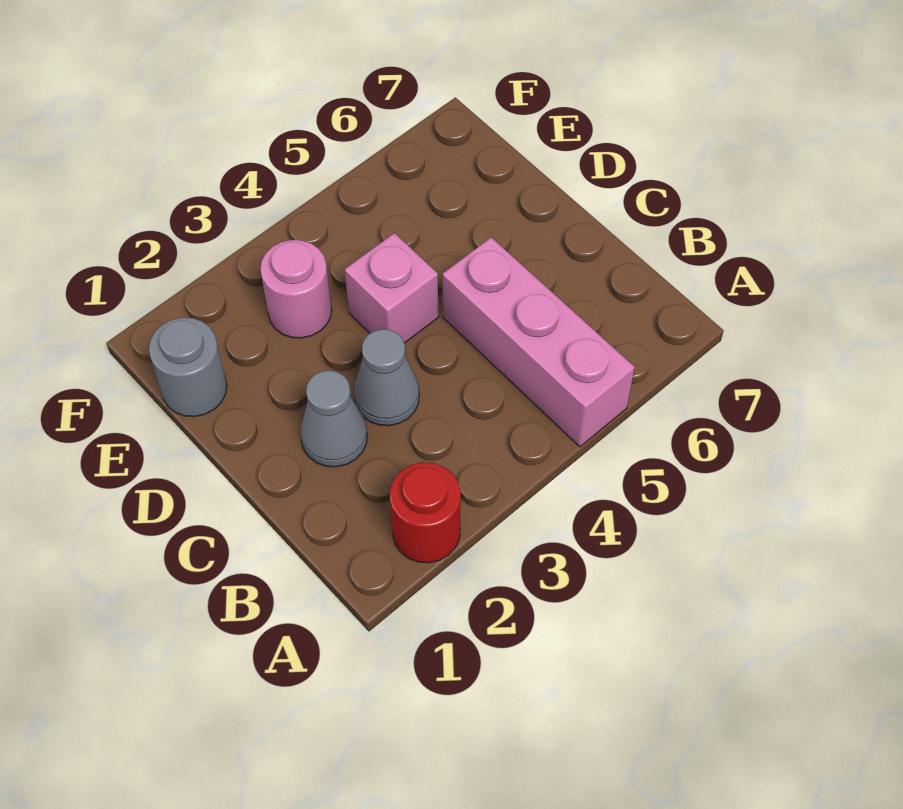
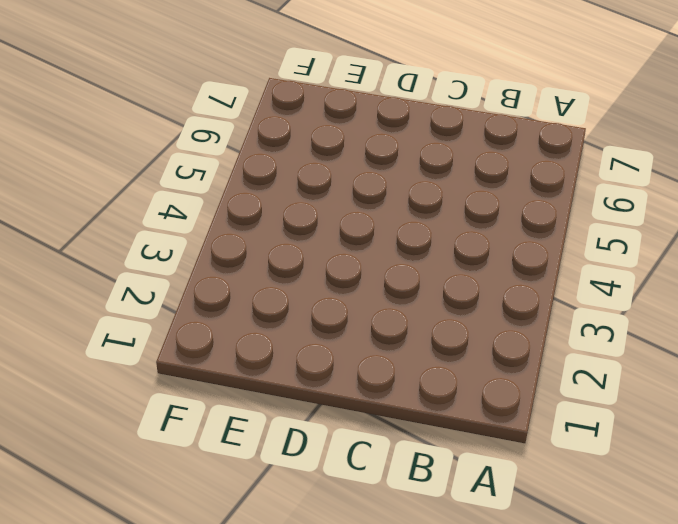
none -> red round brick A2 level 1
none -> pink brick A5:C5 level 1

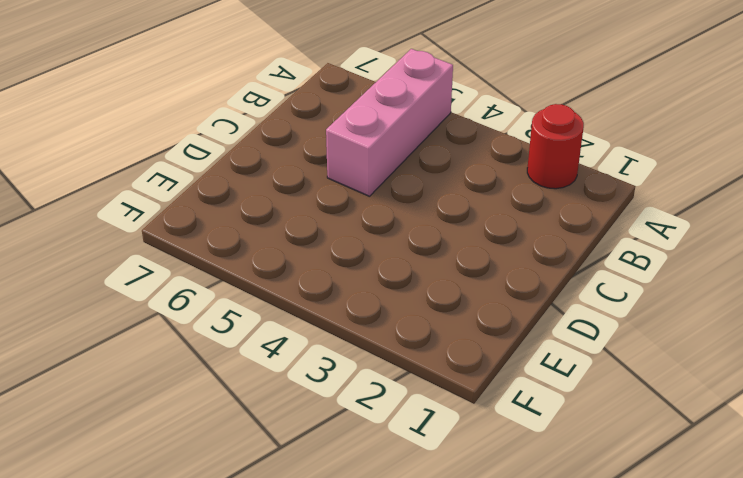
none -> grey cone C2 level 1
none -> grey cone C3 level 1

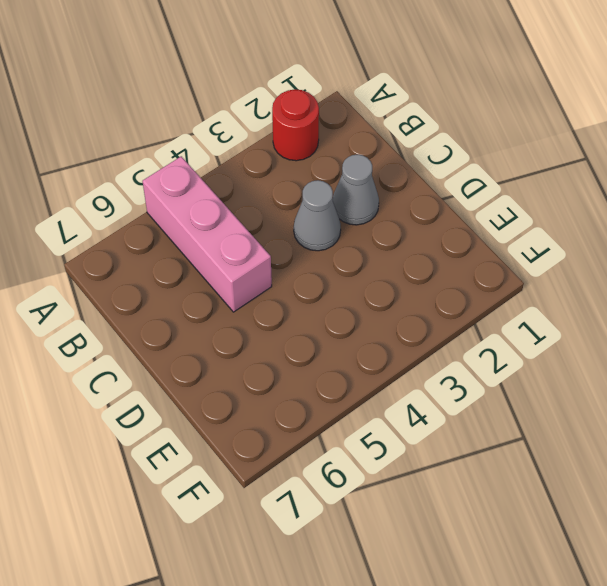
none -> pink brick D4 level 1
none -> grey round brick E1 level 1

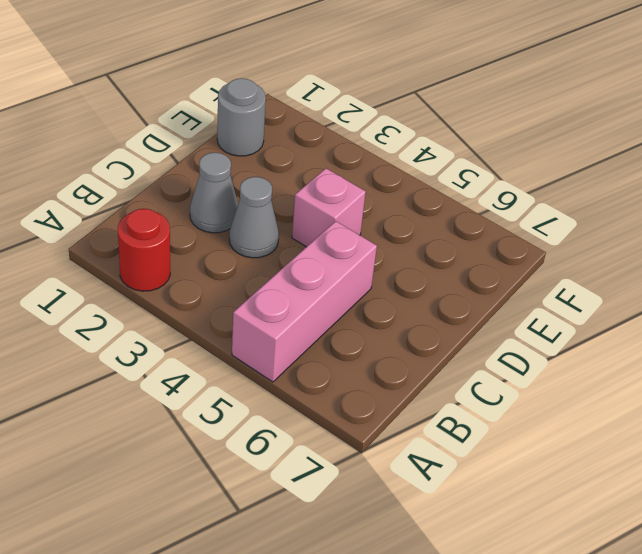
none -> pink round brick E3 level 1

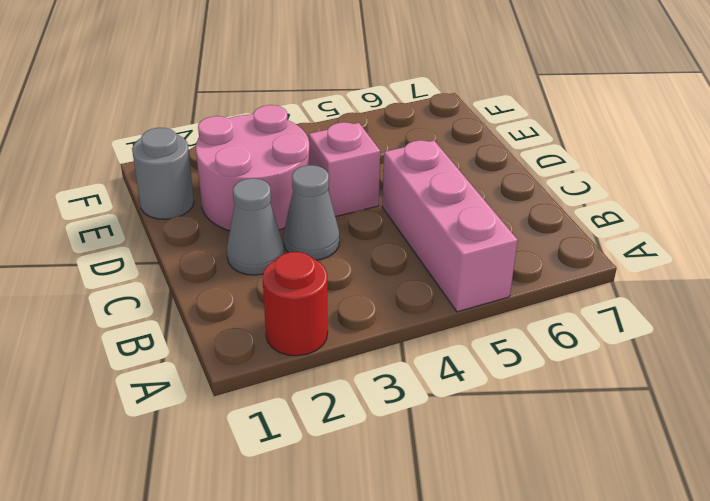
pink round brick D2:E3 level 1 -> pink round brick E3 level 1

